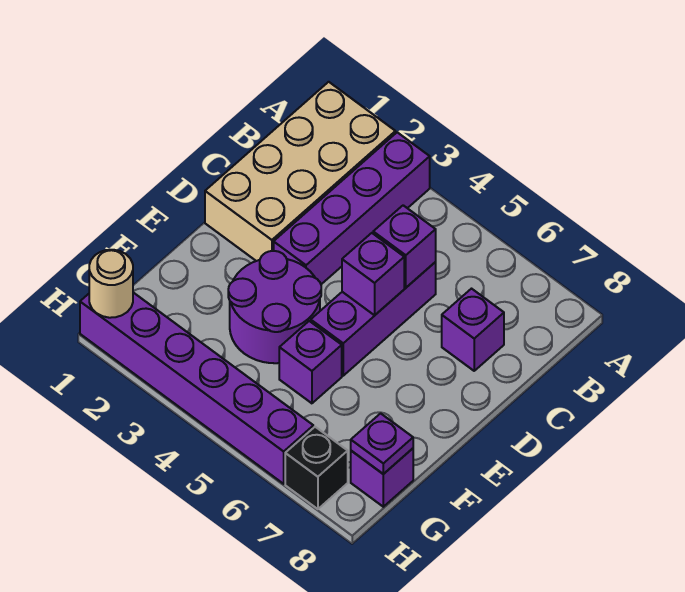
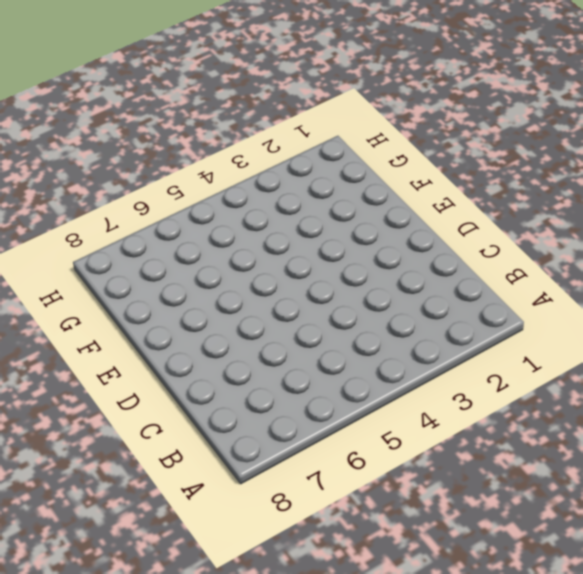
none -> tan brick A1:D2 level 1
none -> purple brick A3:D3 level 1
none -> purple brick C5:E5 level 1

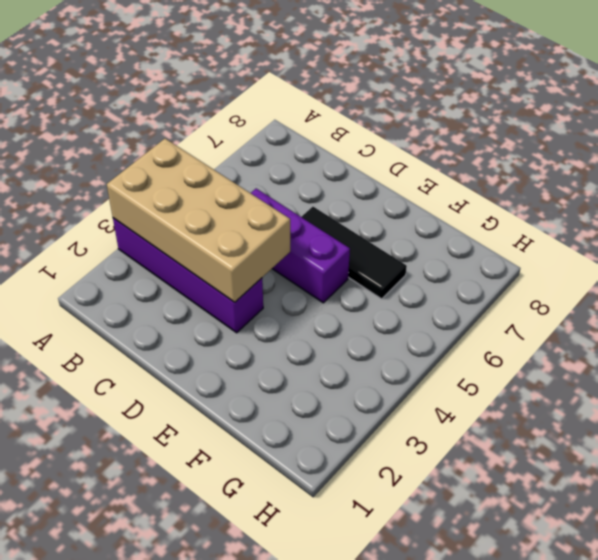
tan brick A3:D4 level 2 -> tan brick A1:D2 level 1
black tile D6:F6 level 1 -> none
none -> purple brick C7 level 1
none -> purple round brick E3:F4 level 1
none -> purple brick F5 level 1

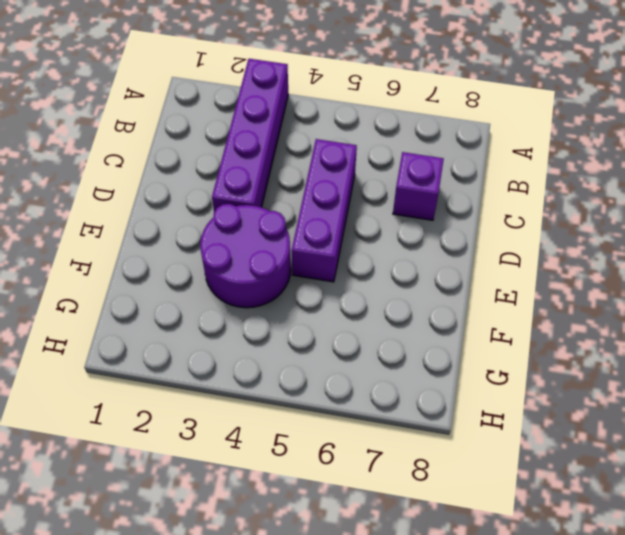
none -> tan brick A1:D2 level 1
none -> purple brick F5 level 1
none -> purple brick G8 level 1

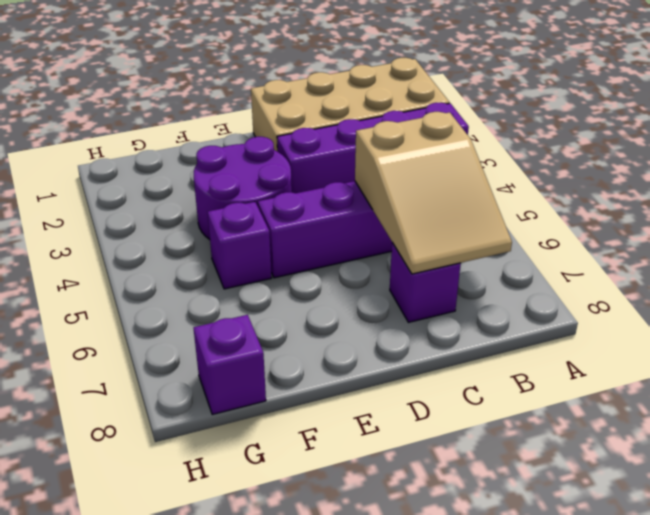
tan slope B5:C7 level 2 top 5 -> purple brick C5 level 2
none -> purple brick H1:H6 level 1
none -> black brick H7 level 1
none -> purple brick D5 level 2

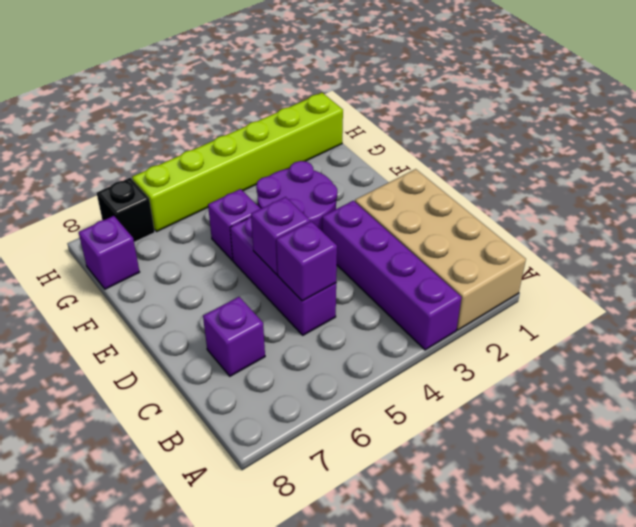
lime brick H1:H6 level 1 -> purple brick H1:H6 level 1
none -> purple plate G8 level 2
none -> tan round brick H1 level 2

